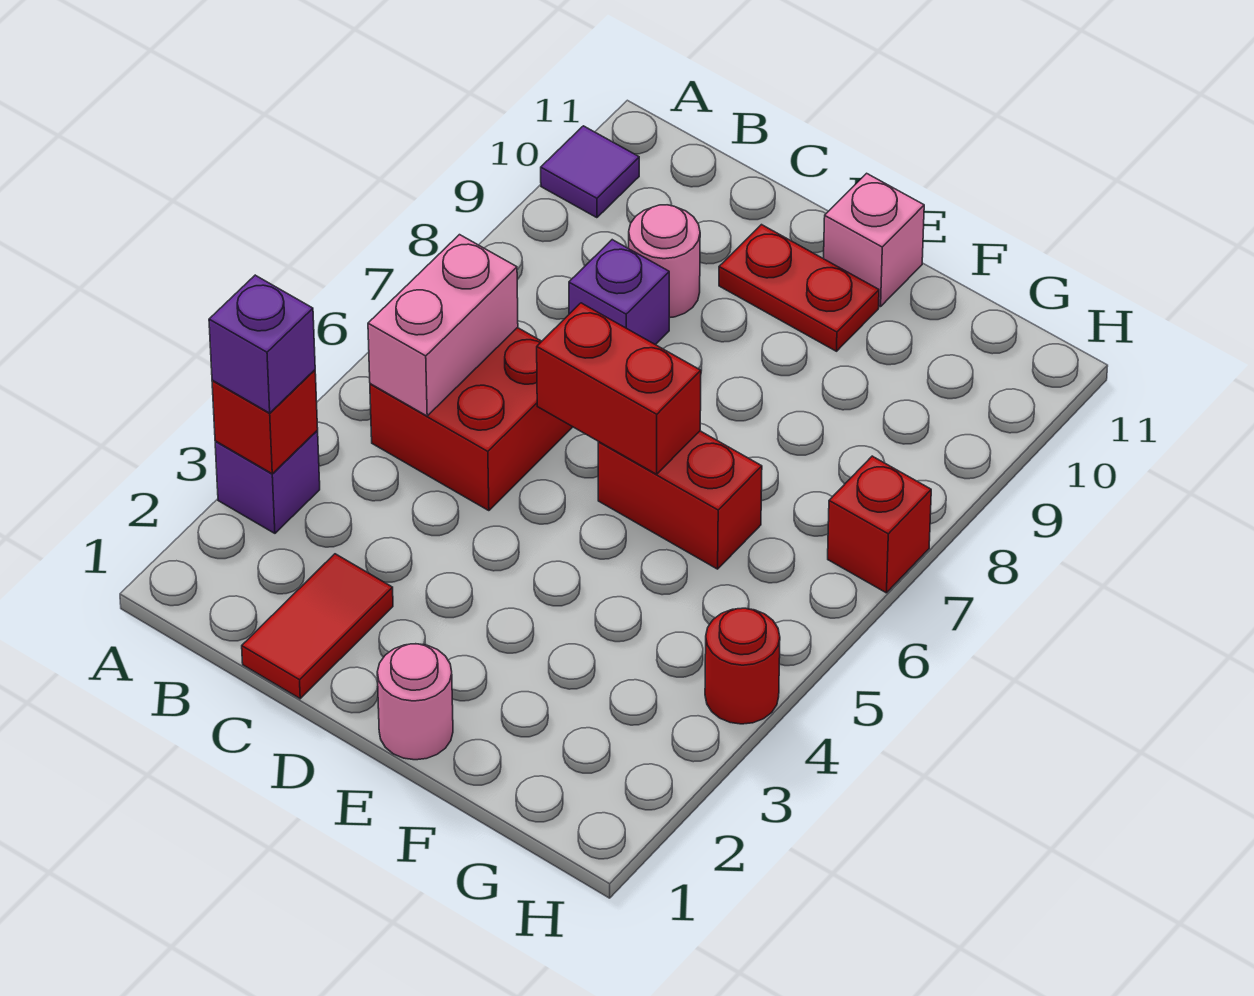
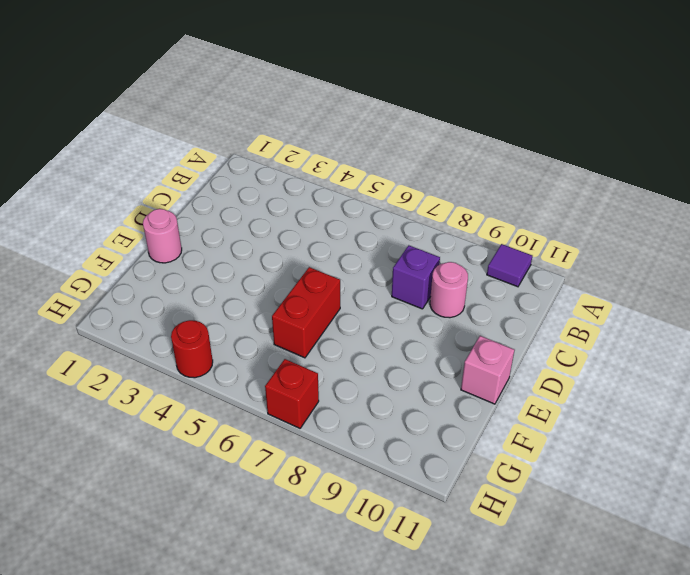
none -> purple brick A3 level 1
none -> red brick B5:C6 level 1
none -> red tile C1:C2 level 1

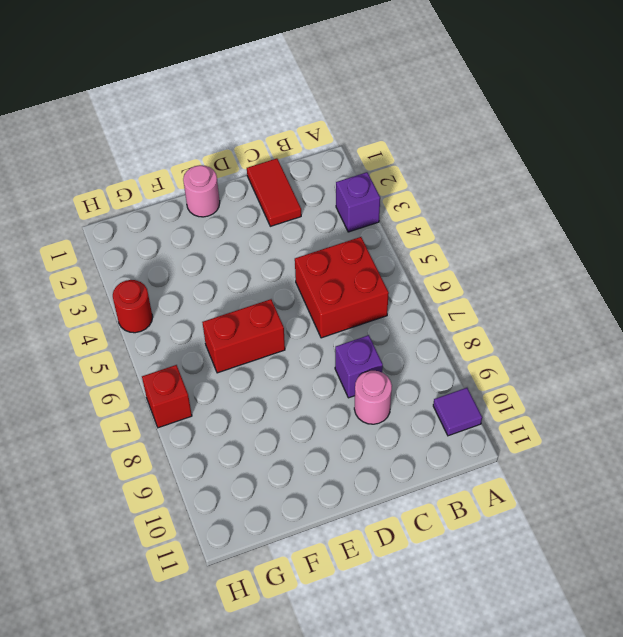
none -> red plate D10:E10 level 1
none -> pink brick E11 level 1
none -> red brick A3 level 2

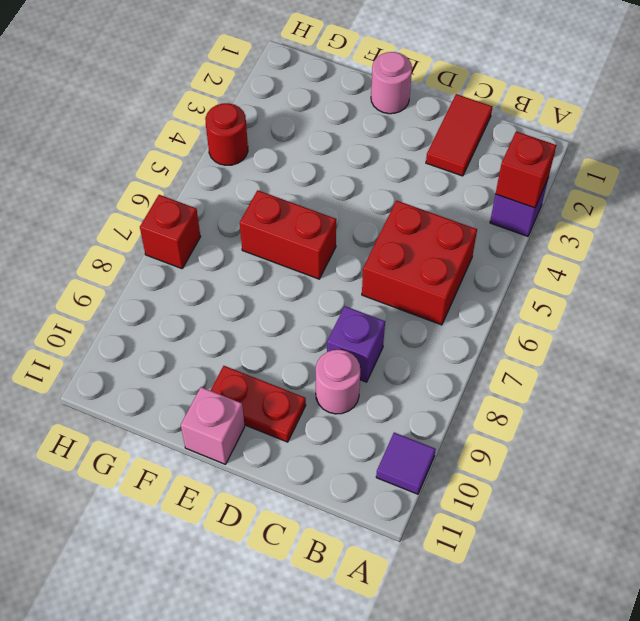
none -> pink brick B5:B6 level 2
none -> red brick D6:E6 level 2
none -> purple brick A3 level 3

